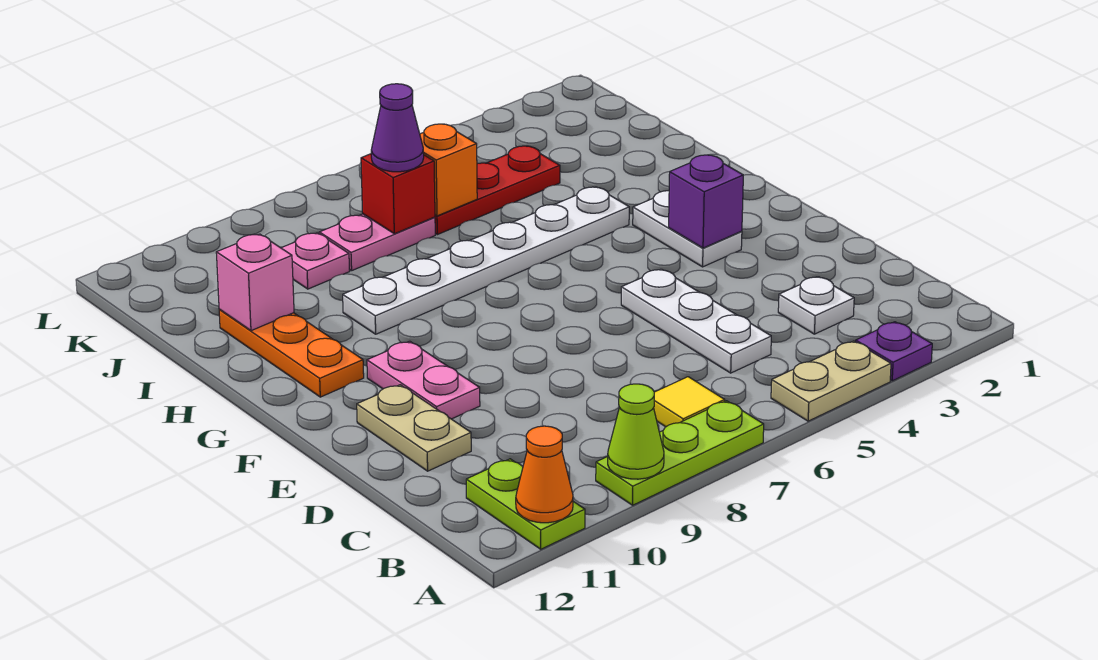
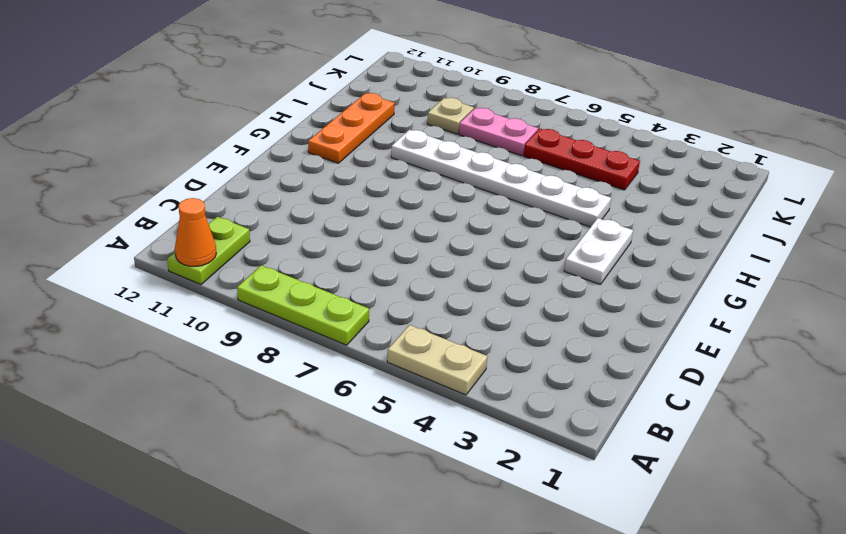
tan plate J9 level 1 -> pink plate J9 level 1
none -> purple plate A3 level 1
none -> yellow tile B7 level 1
none -> white plate C3 level 1

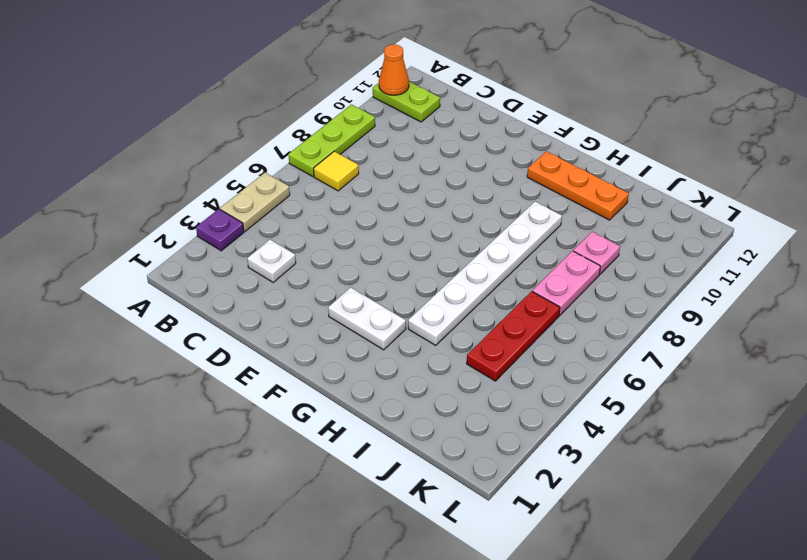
none -> white plate C5:E5 level 1
none -> tan plate D11:E11 level 1
none -> pink plate E10:F10 level 1

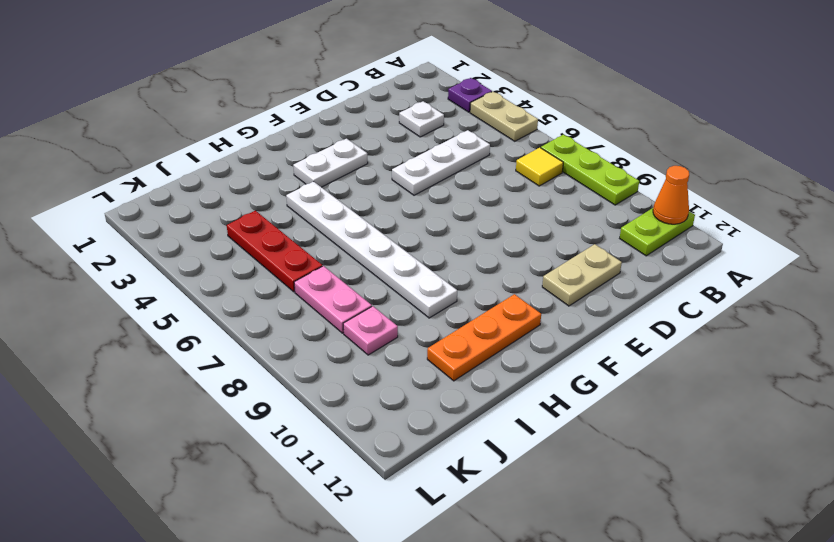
none -> pink plate E10:F10 level 1
none -> lime cone A9 level 2
none -> purple brick F3 level 2

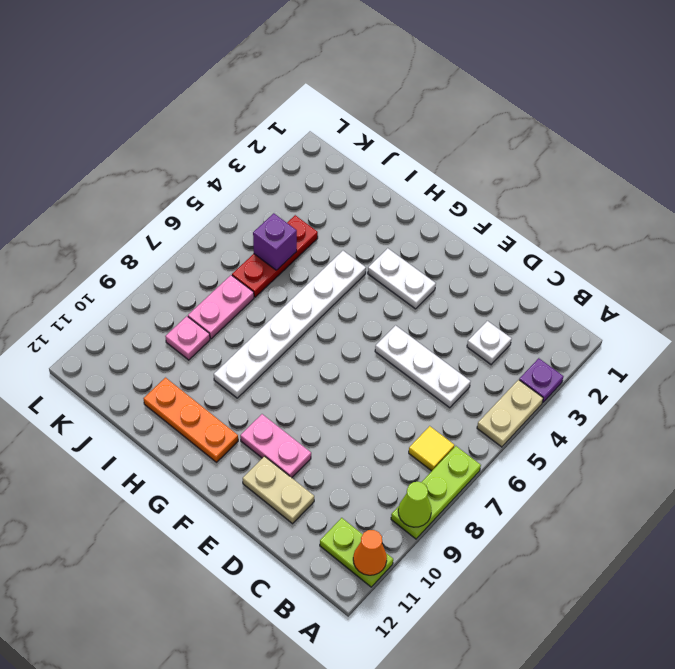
purple brick J5 level 2 -> purple brick F3 level 2
none -> pink brick I11 level 2
none -> orange brick J6 level 2
none -> red brick J7 level 2

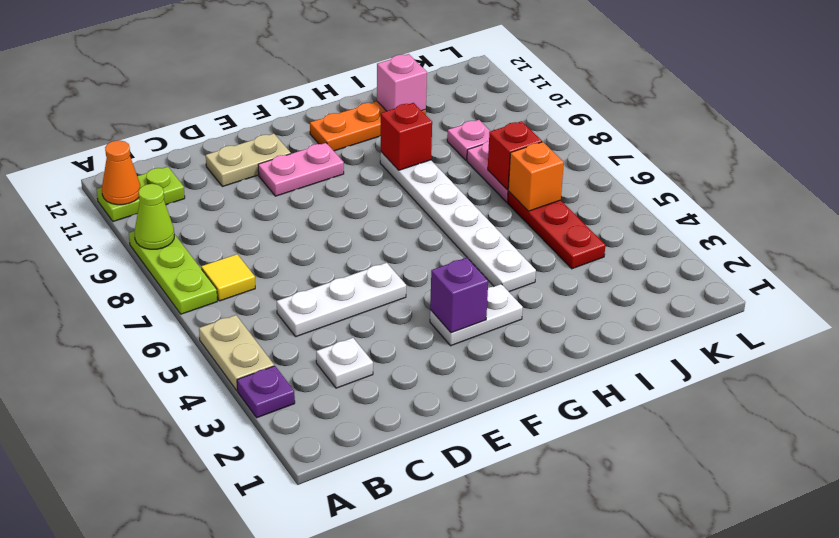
red brick H9 level 2 -> none
none -> purple cone J7 level 3

